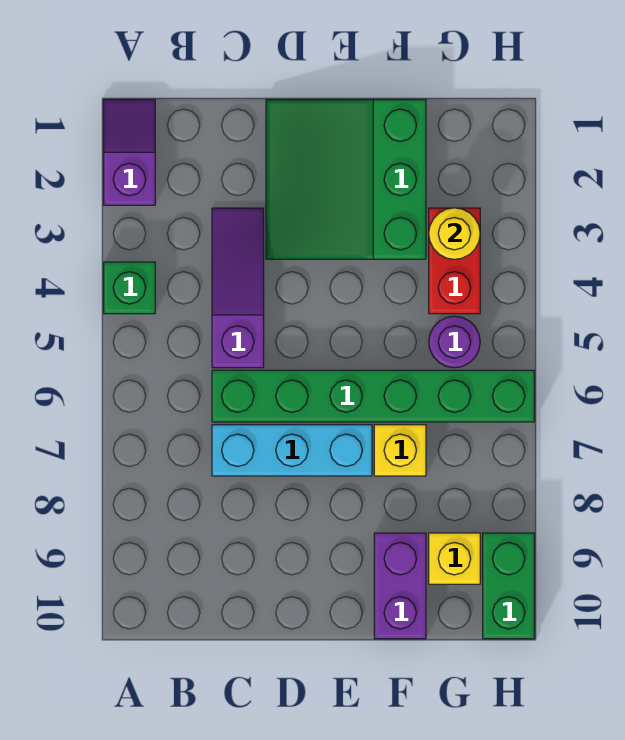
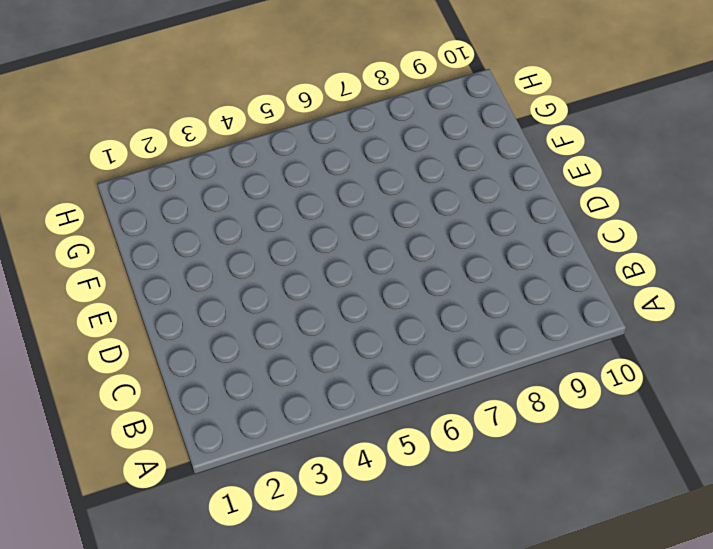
none -> purple slope A1:A2 level 1 top 2
none -> green brick A4 level 1
none -> purple slope C3:C5 level 1 top 5

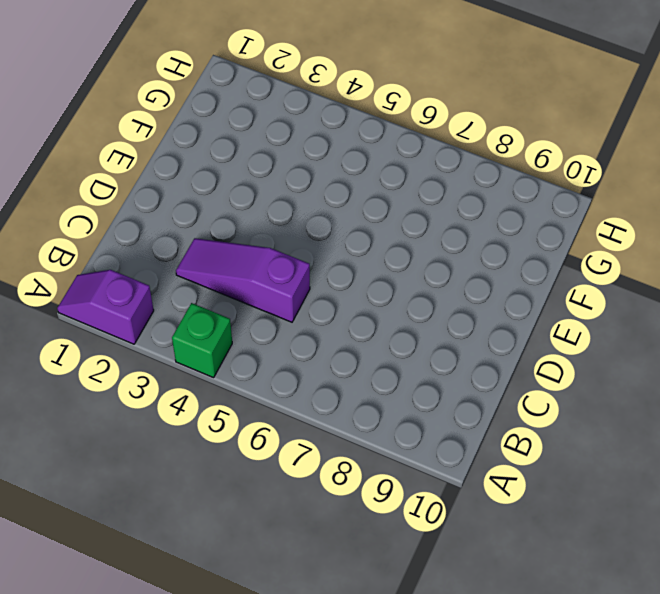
none -> green brick C6:H6 level 1
none -> cyan brick C7:E7 level 1
none -> green slope D1:F3 level 1 top F

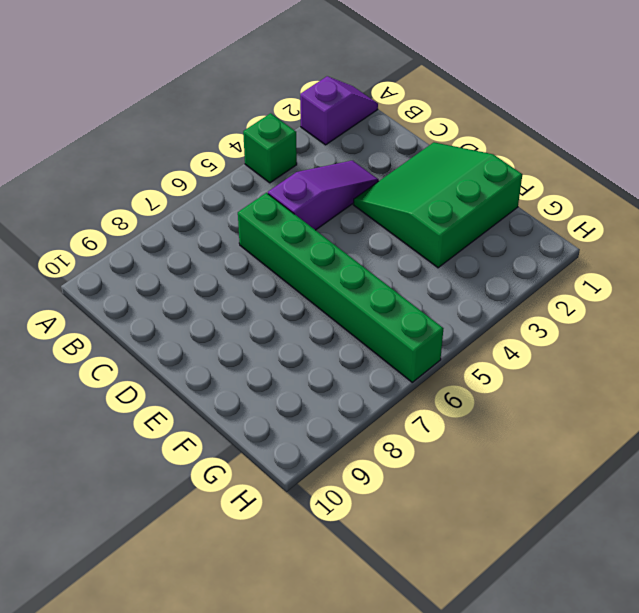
none -> cyan brick C7:E7 level 1
none -> yellow brick F7 level 1
none -> purple brick F9:F10 level 1

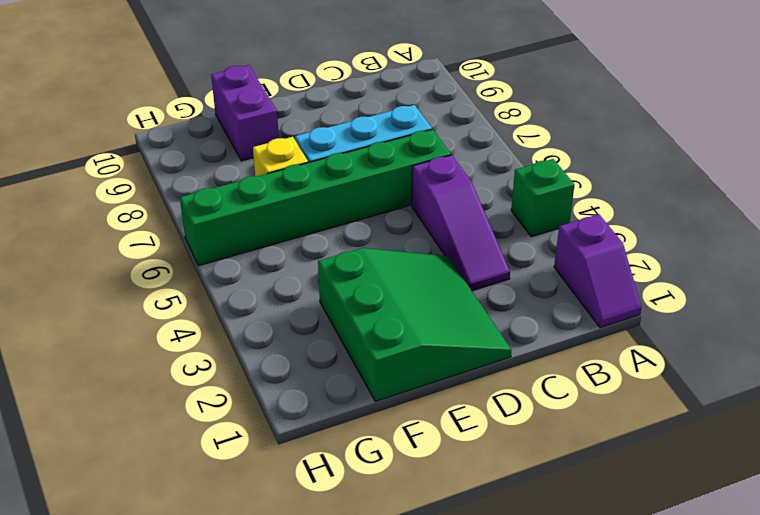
none -> red brick G3:G4 level 1
none -> purple round brick G5 level 1
none -> yellow brick G9 level 1

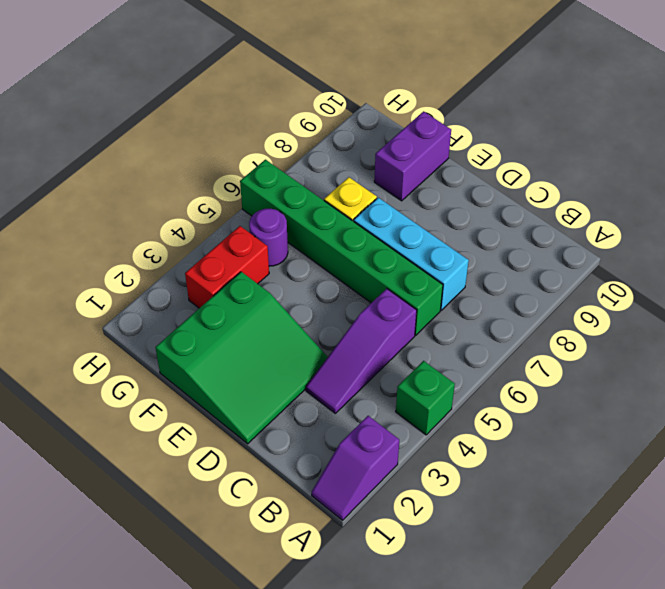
none -> yellow brick G9 level 1
none -> green brick H9:H10 level 1
none -> yellow round brick G3 level 2

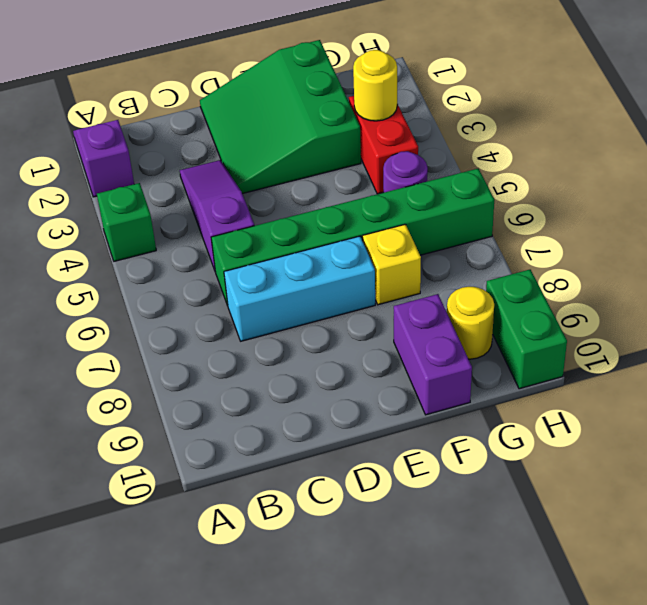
yellow round brick G9 level 1 -> yellow brick G9 level 1

